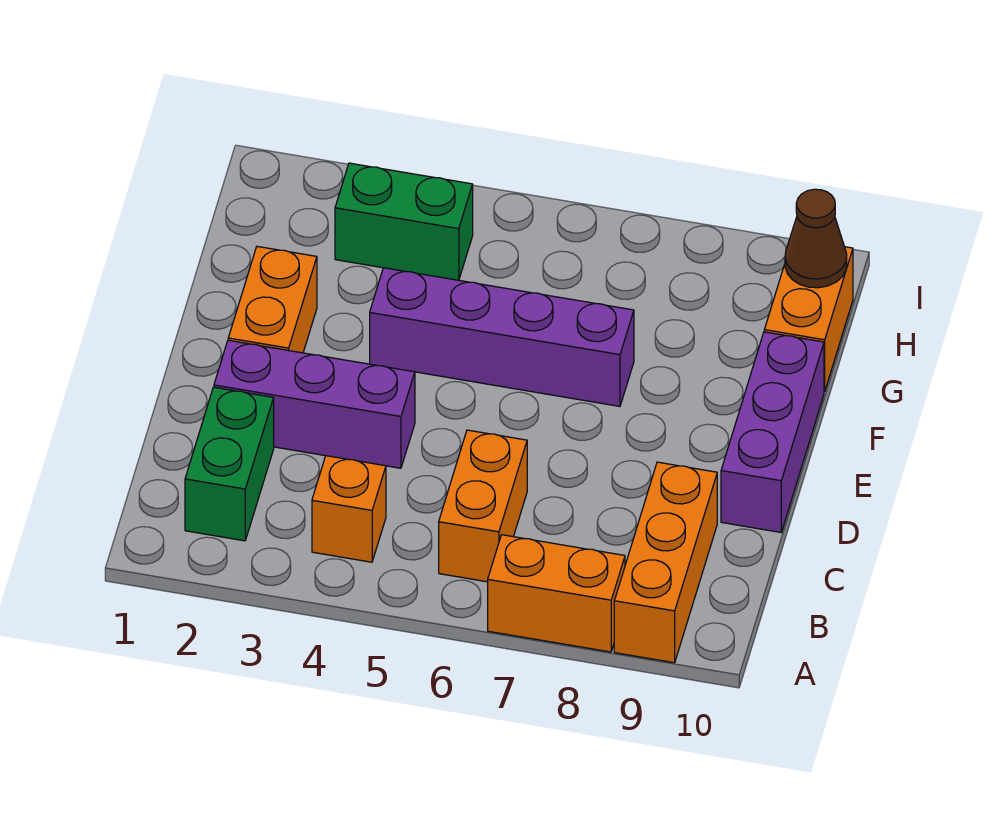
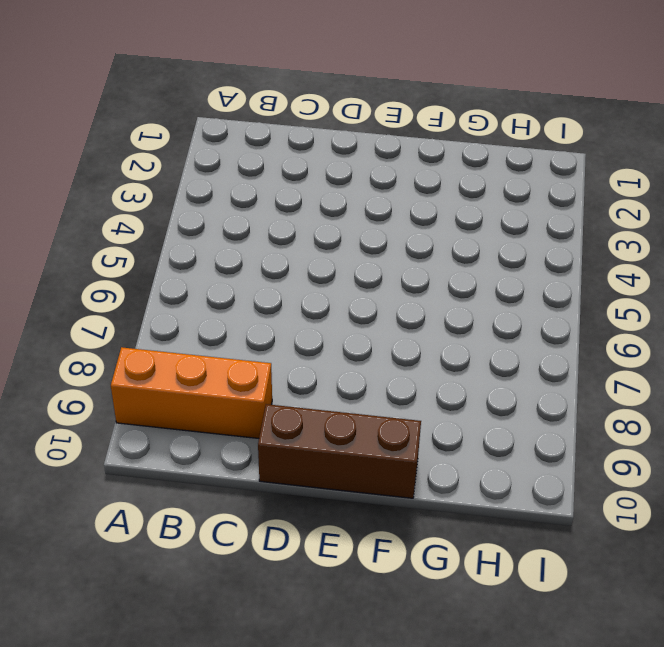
brown brick D10:F10 level 1 -> purple brick D10:F10 level 1
none -> orange brick A7:A8 level 1
none -> green brick B2:C2 level 1
none -> orange brick B4 level 1

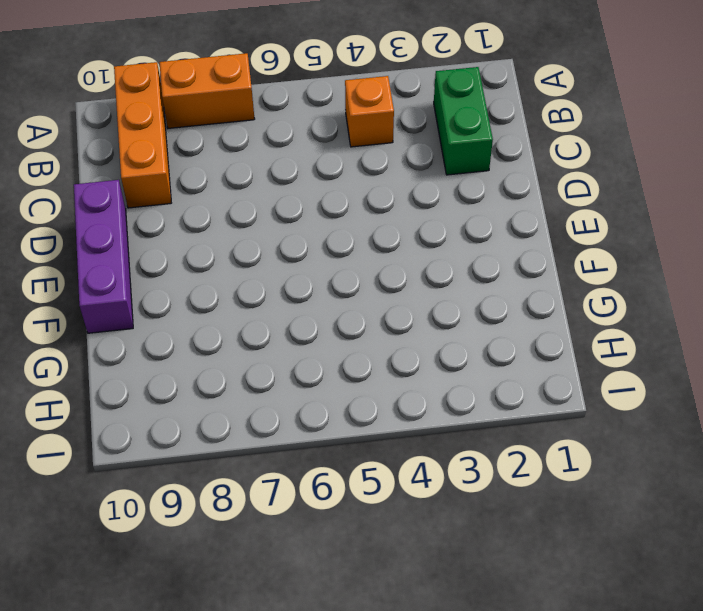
none -> orange brick B6:C6 level 1
none -> purple brick D2:D4 level 1
none -> orange brick E2:F2 level 1

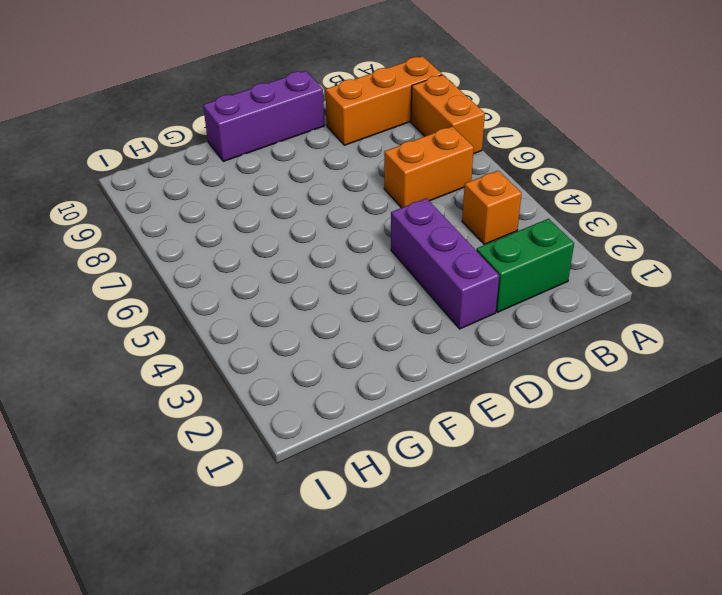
none -> orange brick E2:F2 level 1
none -> purple brick F4:F7 level 1
none -> orange brick G10:H10 level 1

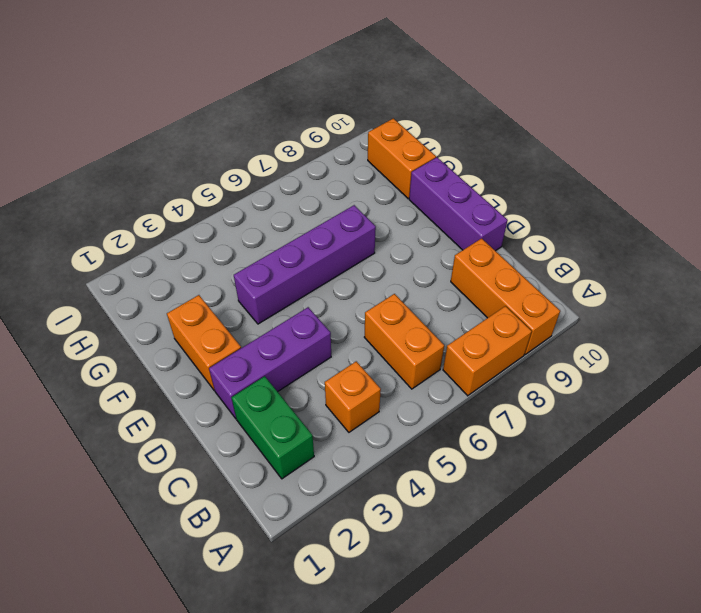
none -> green brick H3:H4 level 1
none -> brown cone H10 level 2

